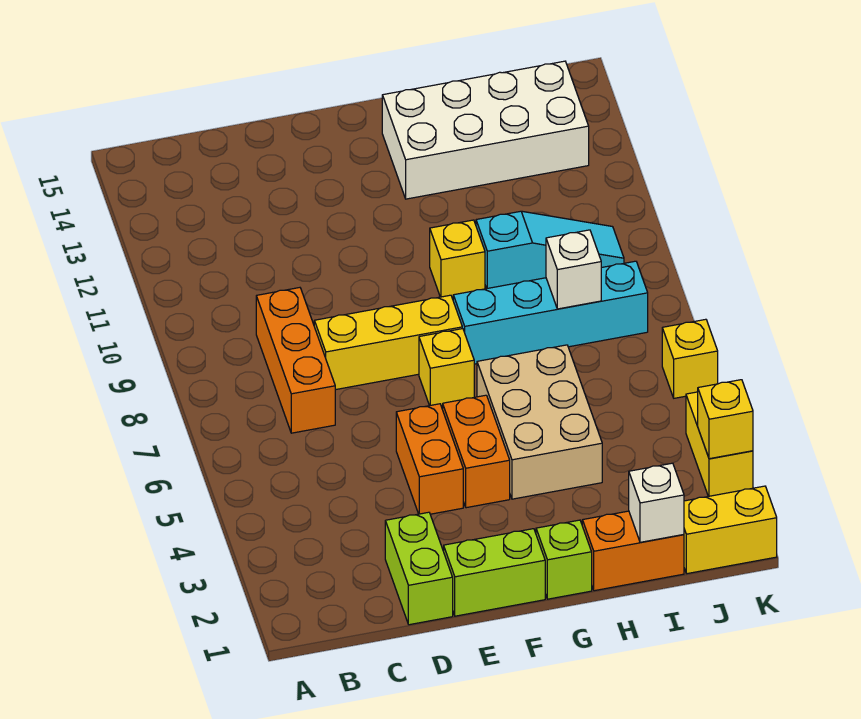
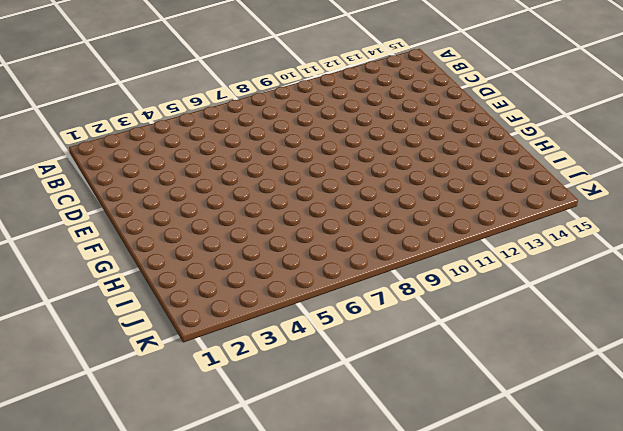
none -> orange brick C7:C9 level 1
none -> lime brick D1:D2 level 1
none -> yellow brick D8:F8 level 1

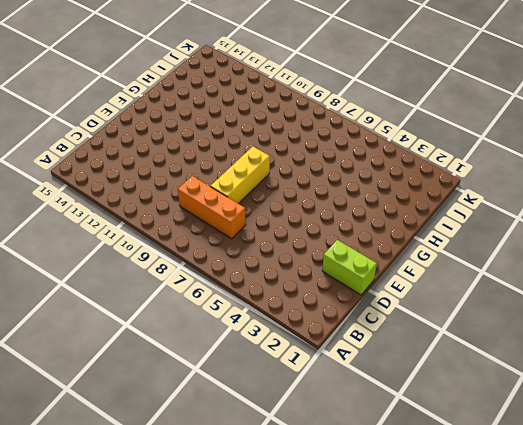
none -> lime brick E1:F1 level 1
none -> orange brick E4:E5 level 1
none -> orange brick F4:F5 level 1

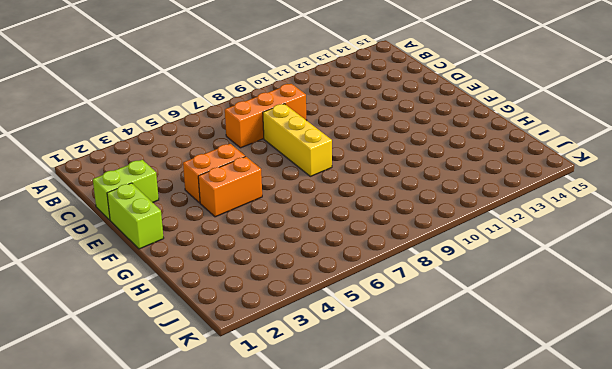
none -> yellow brick F7 level 1
none -> lime brick G1 level 1
none -> tan brick G4:H6 level 1

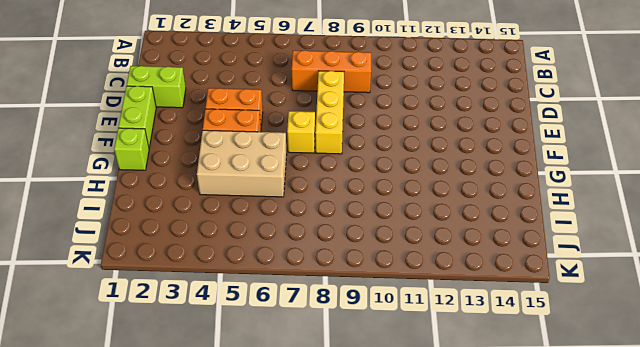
none -> cyan brick G8:J8 level 1
none -> yellow brick G10 level 1
none -> white brick G13:J14 level 1

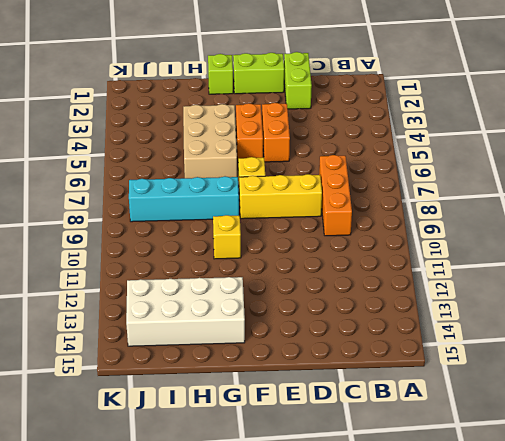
none -> orange brick H1:I1 level 1
none -> cyan slope H10:J10 level 1 top H
none -> yellow brick J1:K1 level 1

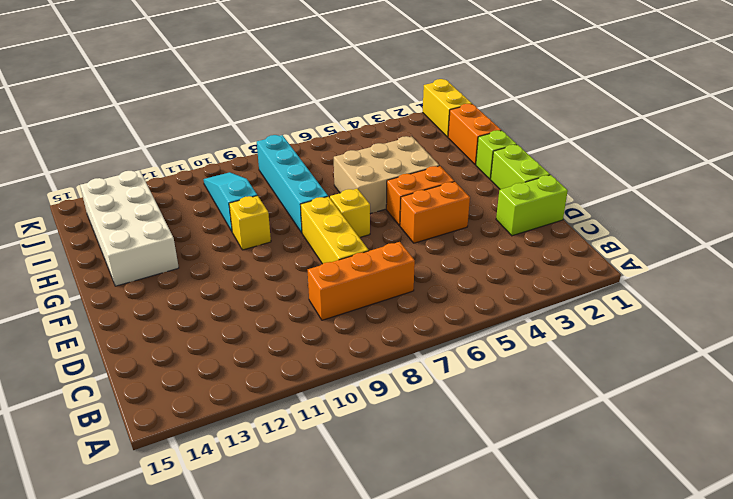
none -> yellow brick K3:K4 level 1
none -> yellow brick K6 level 1
none -> white brick I1 level 2

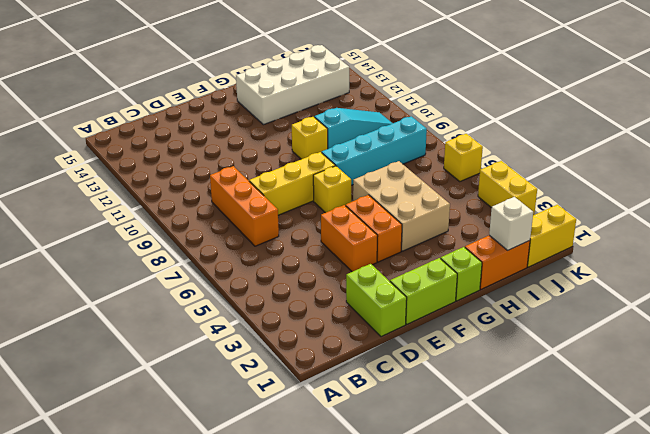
none -> white brick I8 level 2
none -> yellow brick K3 level 2

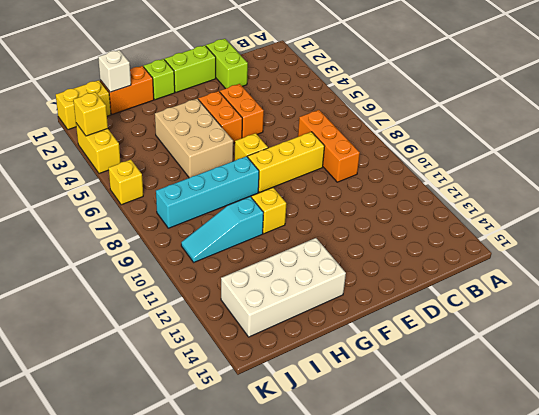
none -> white brick I8 level 2

